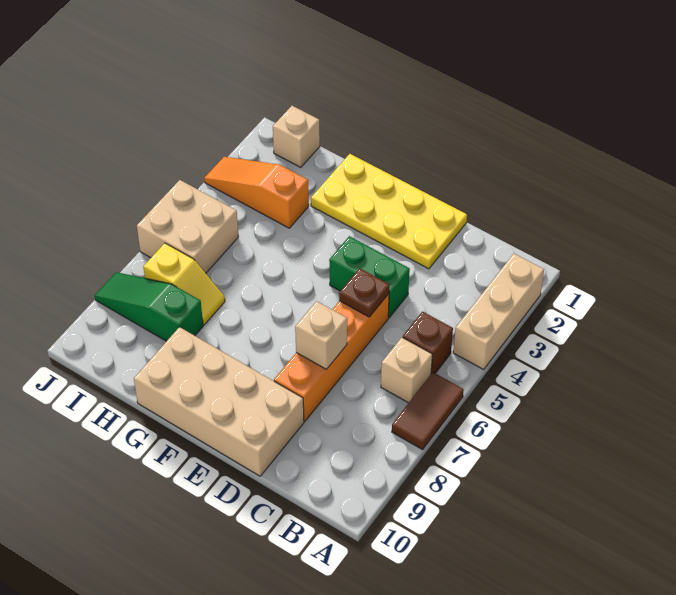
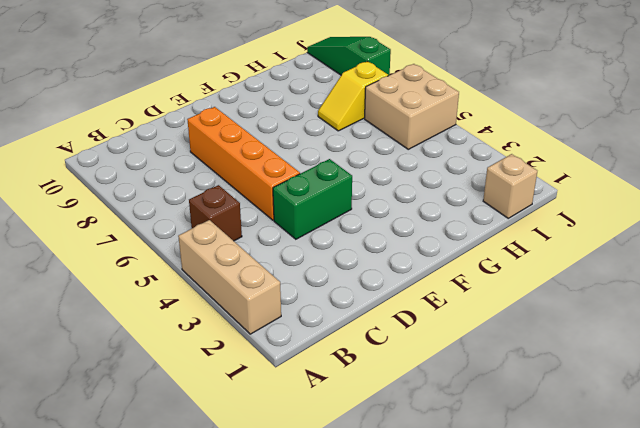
green slope J8:J10 level 1 top 8 -> green slope H8:J8 level 1 top H
none -> brown tile A6:A7 level 1
none -> tan brick B6 level 1
none -> yellow plate D1:G2 level 1

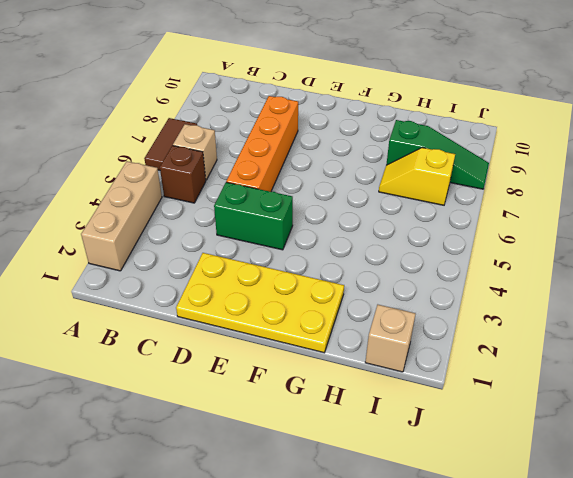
none -> tan brick D9:G10 level 1
none -> orange slope H3:J3 level 1 top H
none -> tan brick I5:J6 level 1

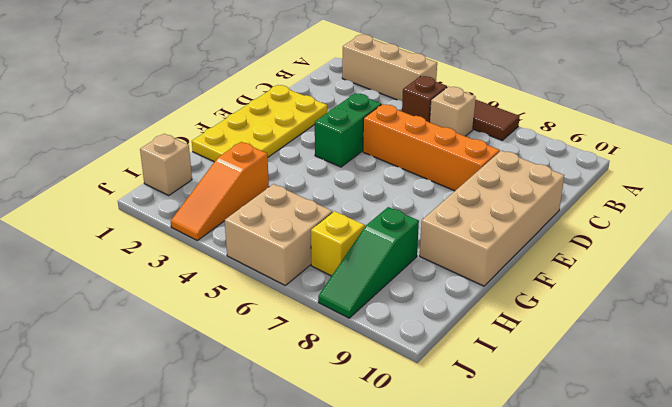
none -> brown plate D5 level 2
none -> tan brick D7 level 2

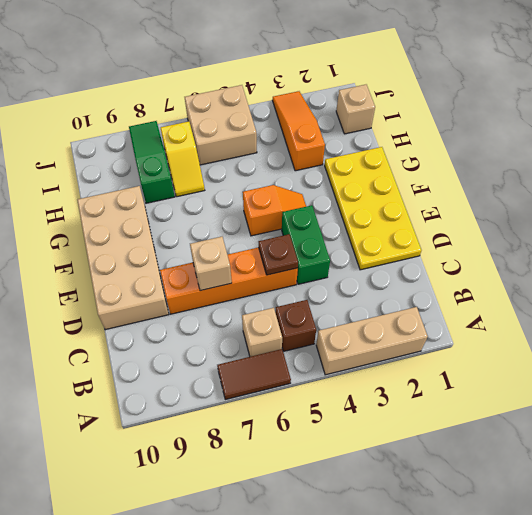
orange slope F4:F5 level 1 top 5 -> none

